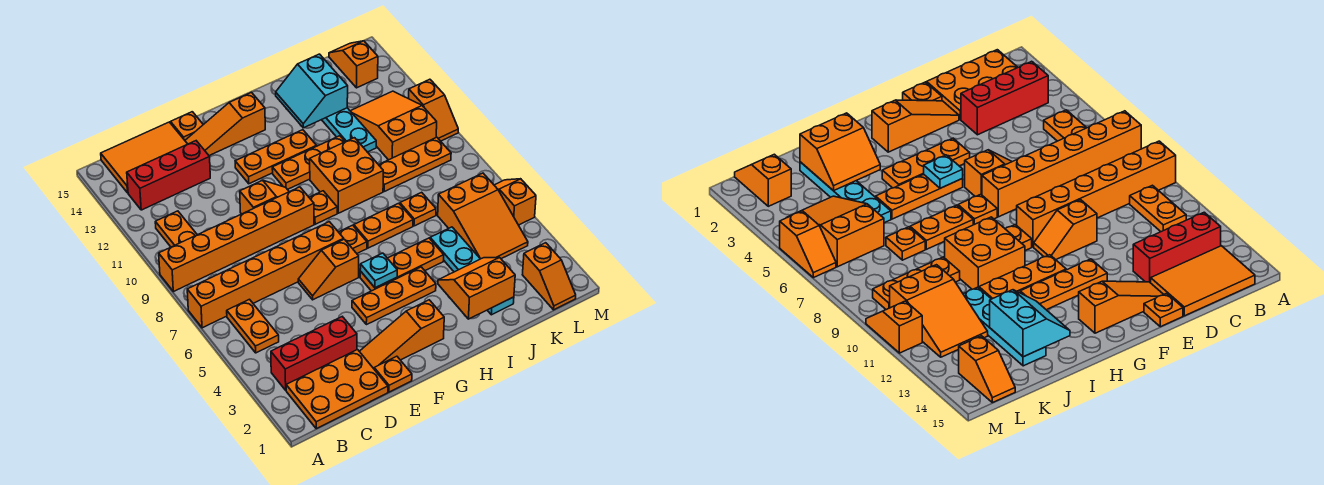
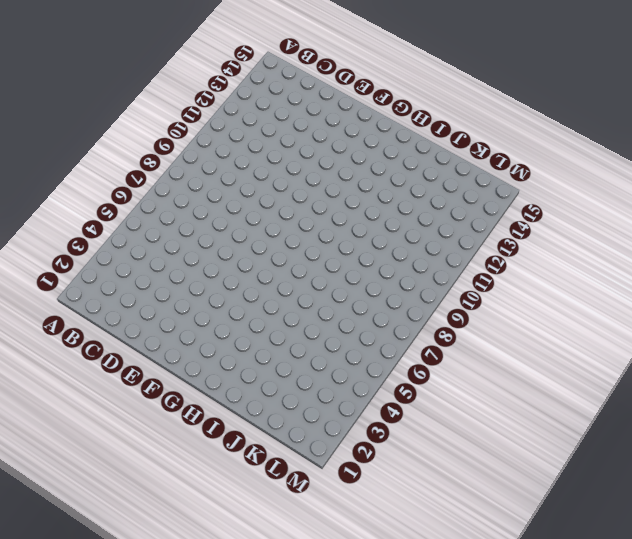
none -> orange brick A7:F7 level 1
none -> orange brick A9:F9 level 1
none -> orange plate B1:D2 level 1
none -> red brick B3:D3 level 1

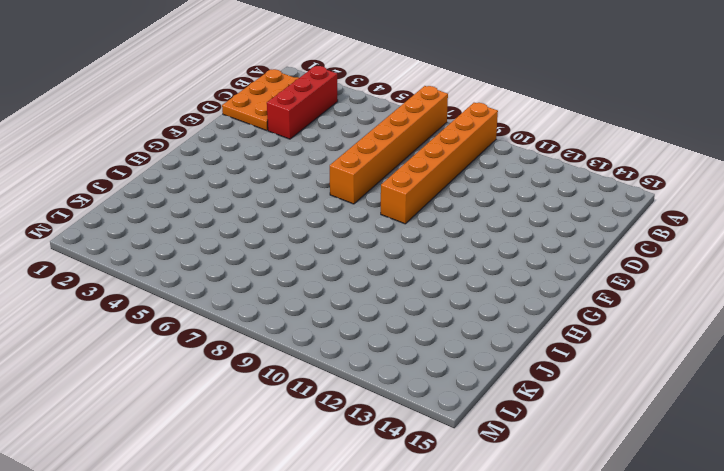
none -> orange plate B5:B6 level 1
none -> orange plate B10:B11 level 1
none -> red brick B13:D13 level 1
none -> orange tile B14:D15 level 1

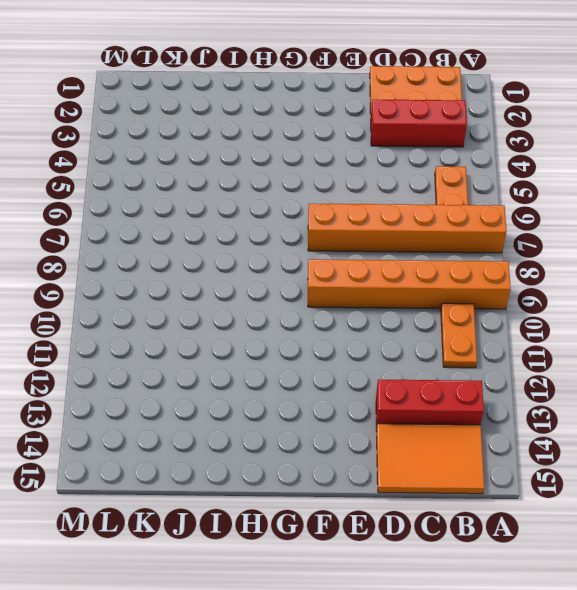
none -> orange plate E1 level 1
none -> orange slope E2:G2 level 1 top G
none -> orange slope E6:F6 level 1 top F
none -> orange slope E10:F10 level 1 top E

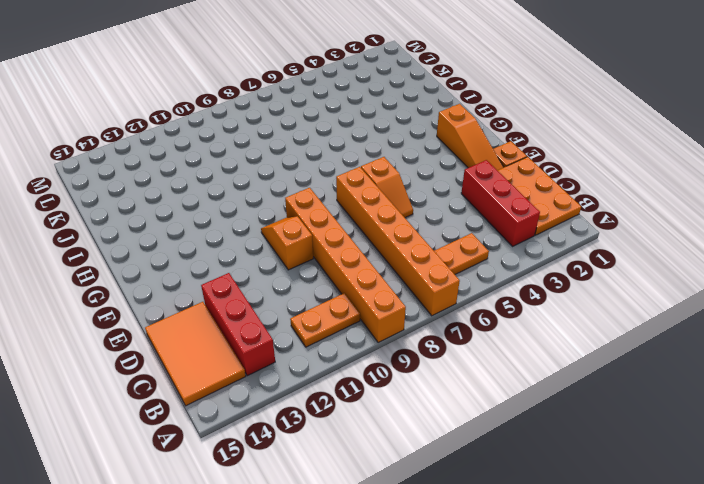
none -> orange slope E14:G14 level 1 top G
none -> orange plate E15 level 1
none -> orange plate F4:H4 level 1
none -> orange plate F12:H12 level 1

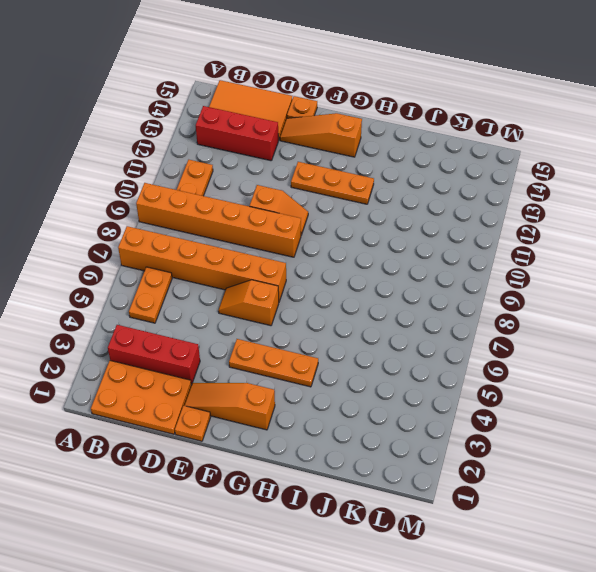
none -> orange plate G5:I5 level 1
none -> orange plate G7 level 1
none -> orange plate G9 level 1
none -> orange plate G11:I11 level 1

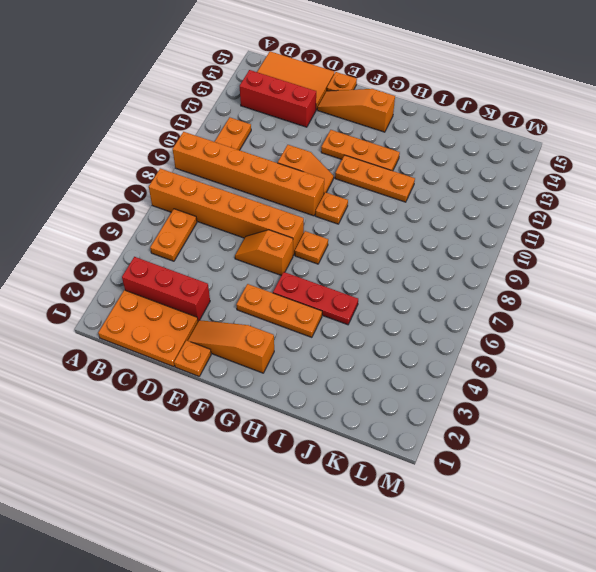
red plate G5:I5 level 1 -> orange plate G5:I5 level 1
none -> orange plate H7:I7 level 1
none -> orange brick H9:I10 level 1
none -> cyan plate J2:J5 level 1
none -> orange plate J7 level 1

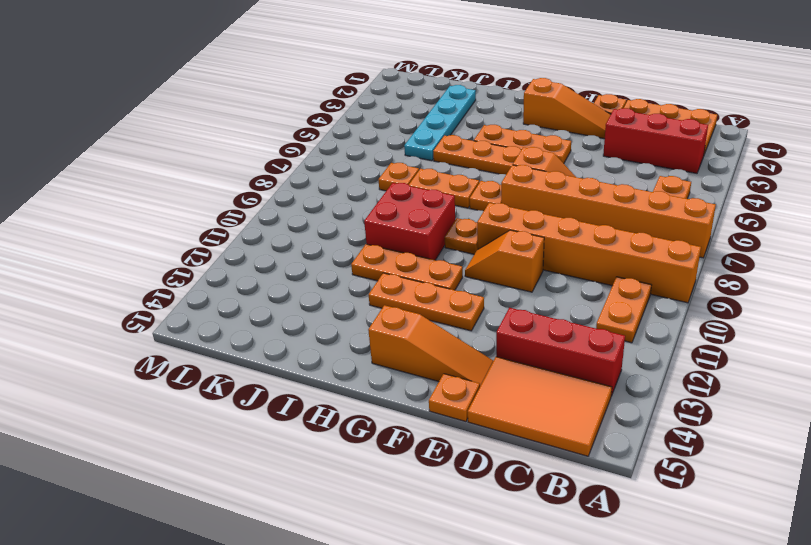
red brick H9:I10 level 1 -> orange brick H9:I10 level 1
none -> orange plate J9:L9 level 1
none -> cyan plate J11:J14 level 1
none -> orange slope K4:L6 level 1 top 6
none -> orange slope K10:L12 level 1 top 10

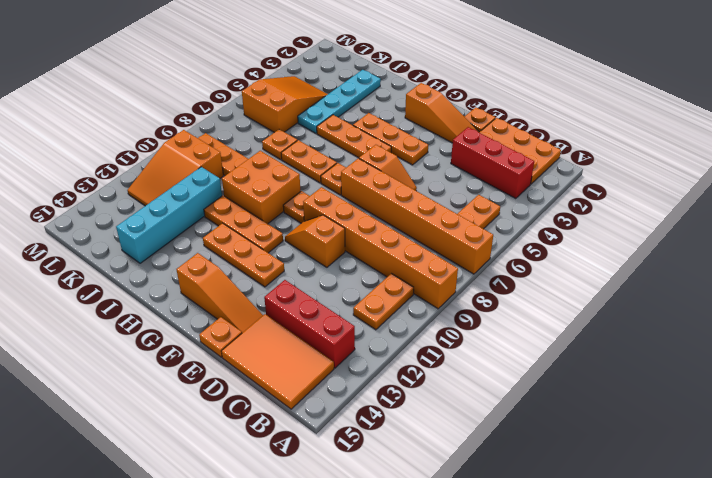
cyan brick J11:J14 level 1 -> cyan plate J11:J14 level 1
none -> orange slope L1:L2 level 1 top 2
none -> orange slope L14:L15 level 1 top 14
none -> orange slope M5:M6 level 1 top 5
none -> orange slope M10:M11 level 1 top 11

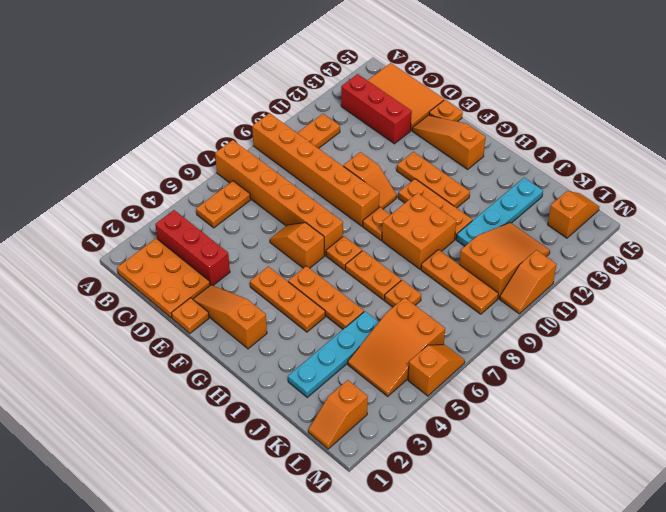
none -> cyan plate G5 level 2
none -> orange slope I2:J3 level 2 top 2
none -> cyan slope I13:J14 level 2 top J

